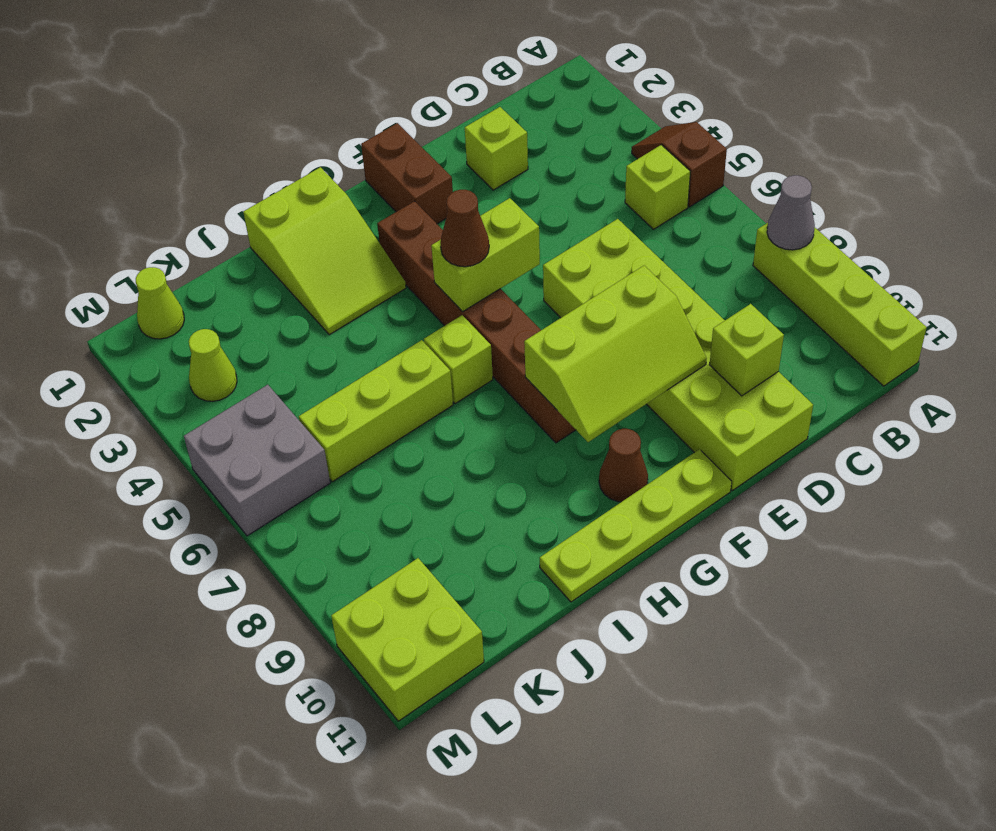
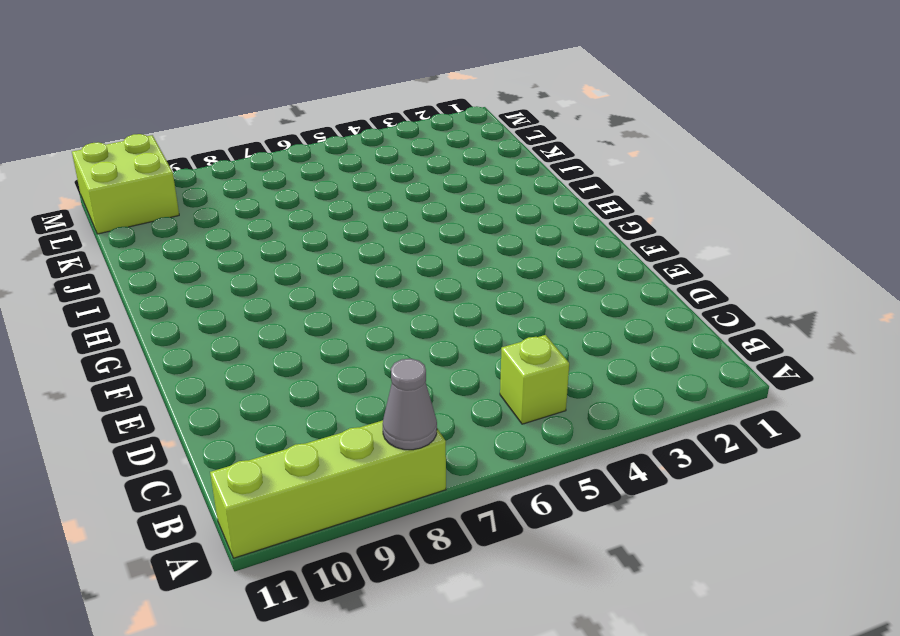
none -> brown slope A4:A5 level 1 top 5
none -> lime brick D2 level 1
none -> lime brick D6:E11 level 1

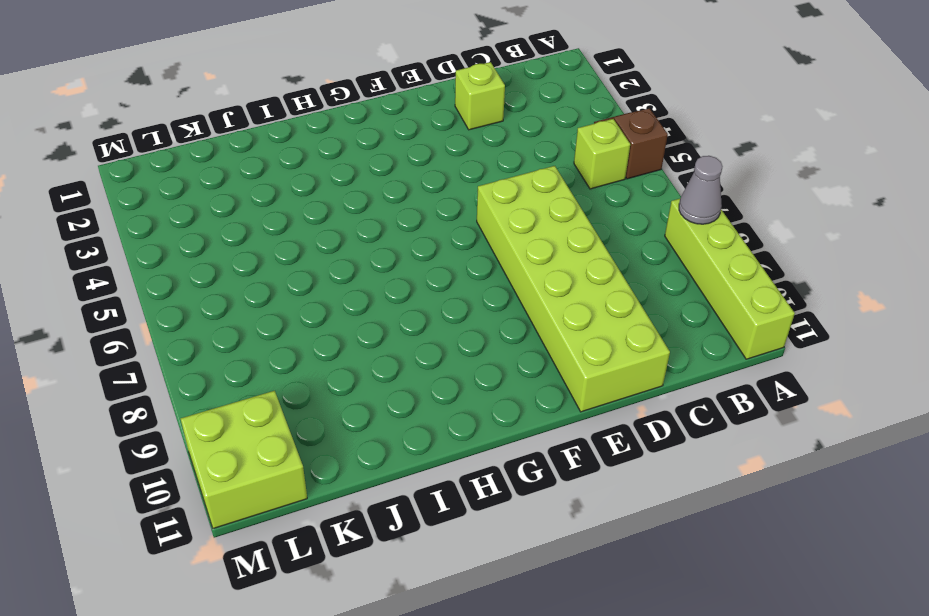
none -> brown brick F1:F2 level 1
none -> lime plate F11:I11 level 1
none -> brown brick G3:G8 level 1

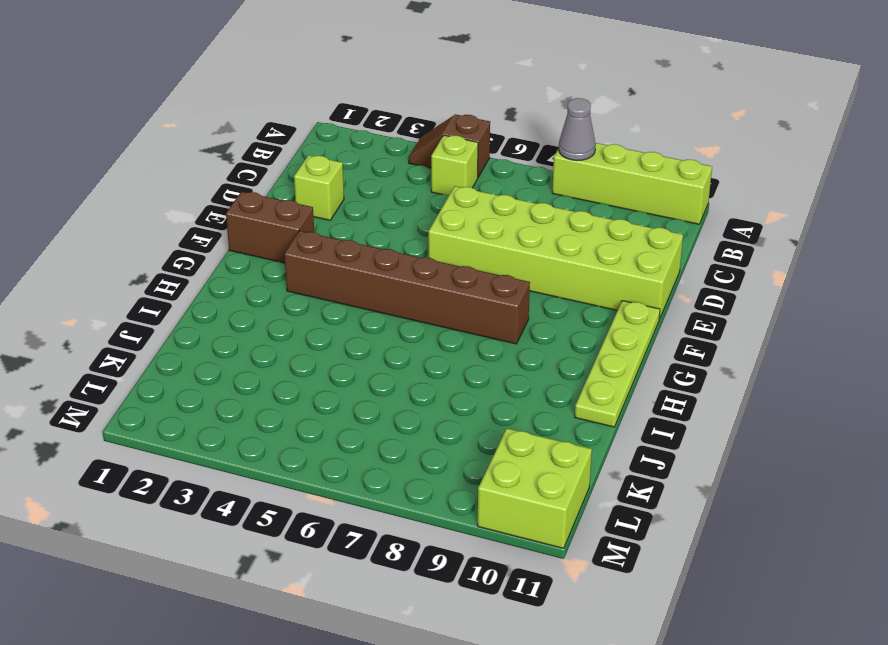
none -> brown cone G10 level 1
none -> lime slope H1:I3 level 1 top 1
none -> lime brick H6 level 1

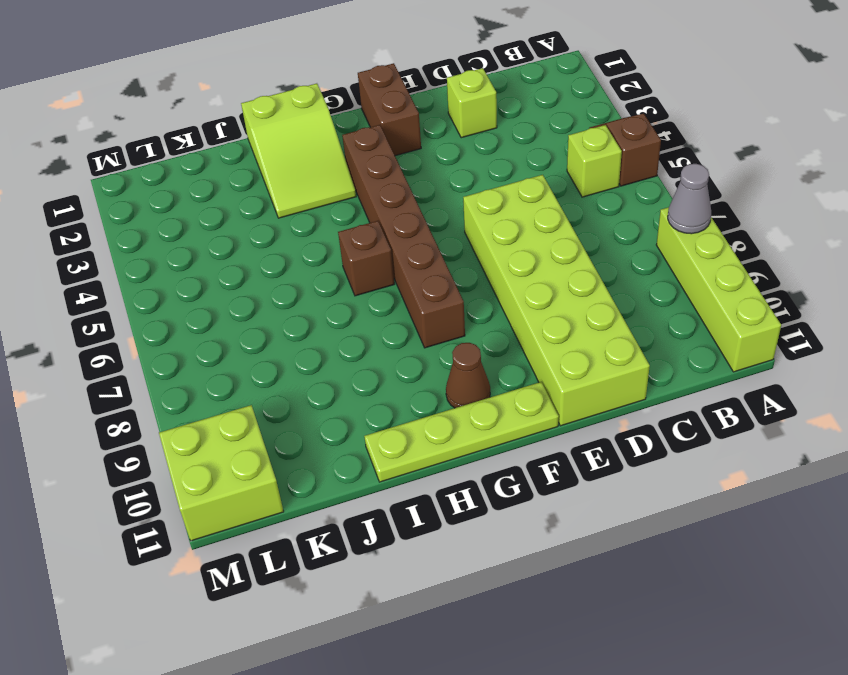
brown brick H6 level 1 -> lime brick H6 level 1
none -> lime brick I6:K6 level 1
none -> lime cone L1 level 1
none -> lime cone L3 level 1

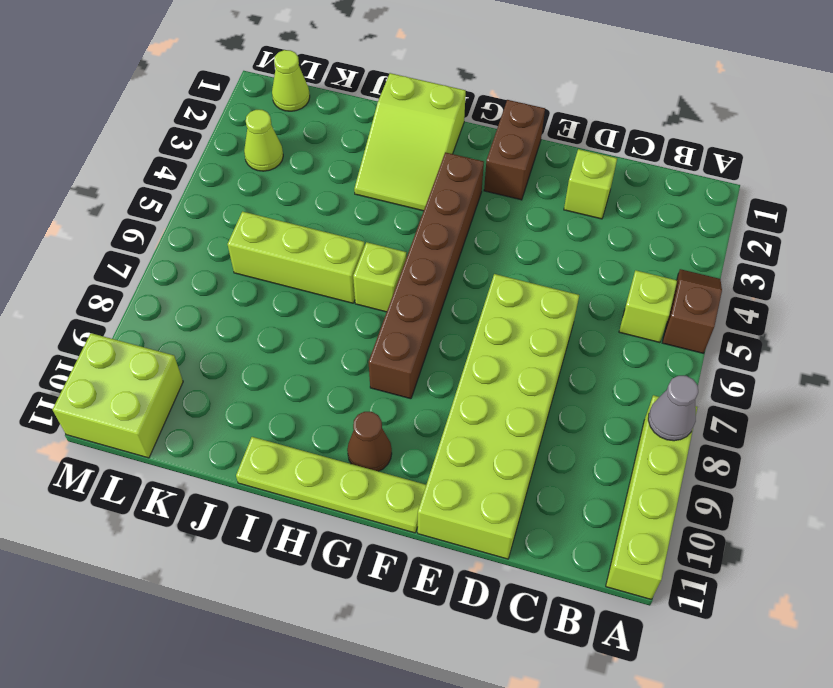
none -> grey brick L5:M6 level 1
none -> lime brick D10 level 2
none -> lime slope E8:G9 level 2 top 8

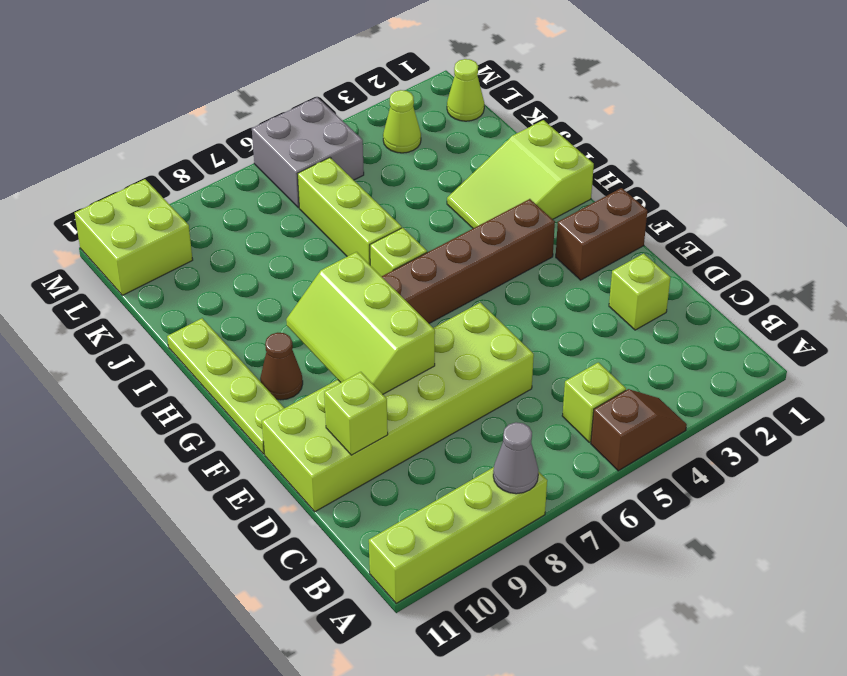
none -> lime brick F5:G5 level 2
none -> brown cone G5 level 3

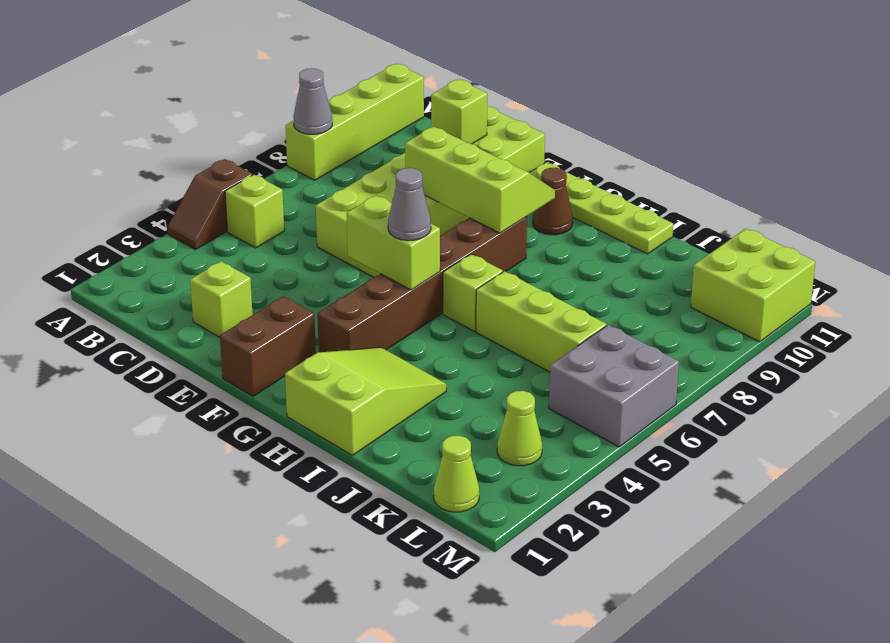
grey cone G5 level 3 -> brown cone G5 level 3

